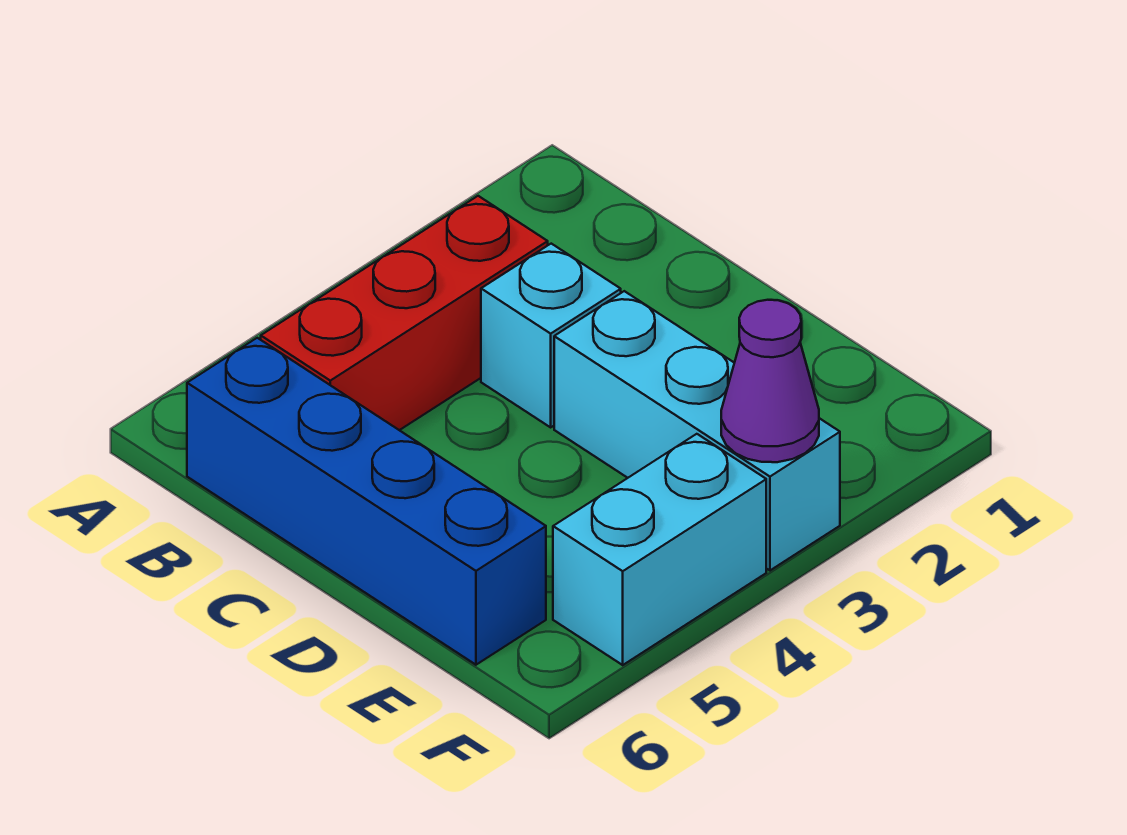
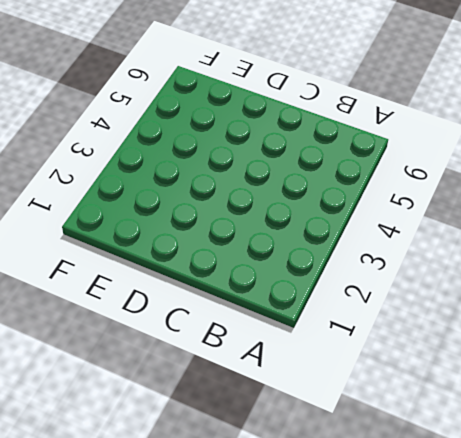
none -> red brick B3:B5 level 1
none -> blue brick B6:E6 level 1

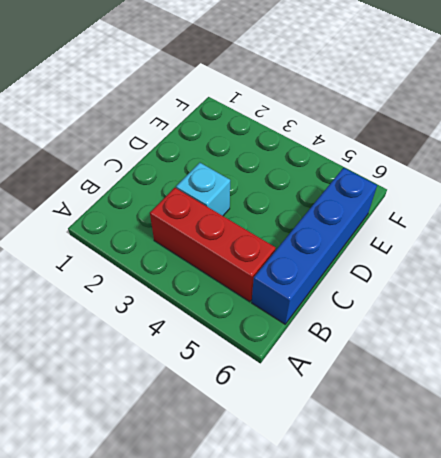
none -> cyan brick D3:F3 level 1
none -> cyan brick F4:F5 level 1

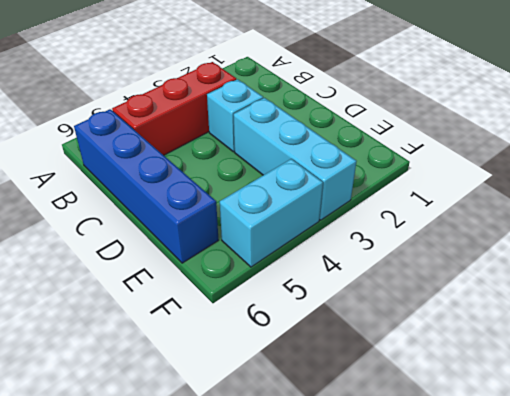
none -> purple cone F3 level 2

